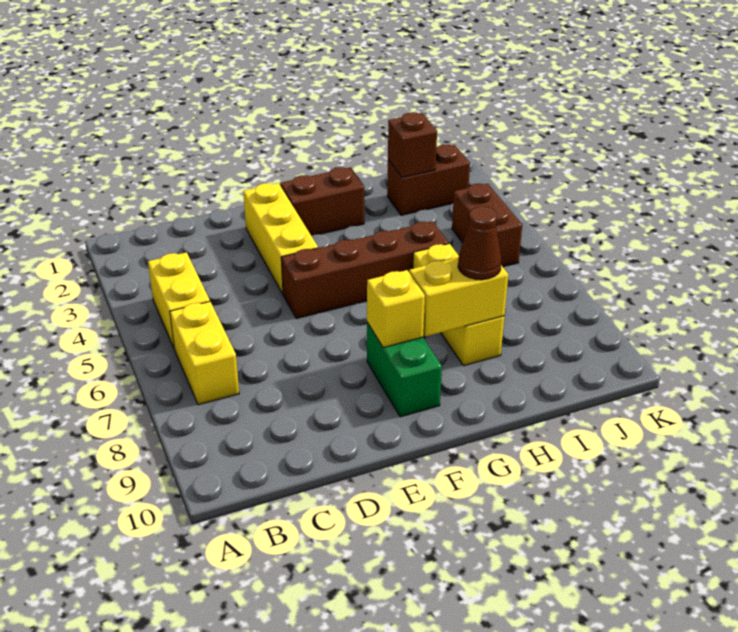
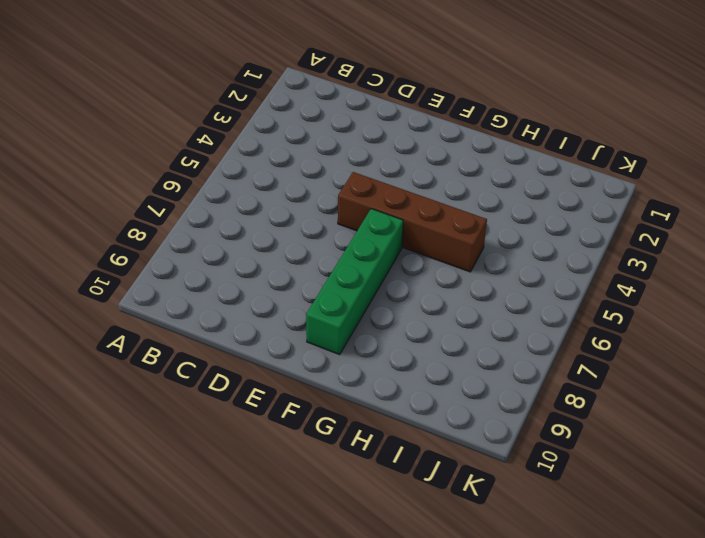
green brick F6:F9 level 1 -> green brick F8:F9 level 1
none -> yellow brick B4:B5 level 1
none -> yellow brick B6:B7 level 1
none -> yellow brick E2:E4 level 1

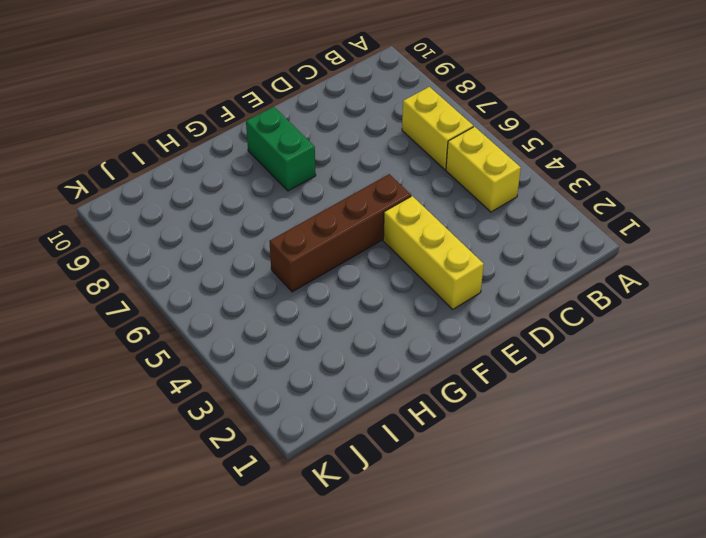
none -> brown brick F2:G2 level 1
none -> yellow brick H6:H8 level 1
none -> brown brick I2:J2 level 1

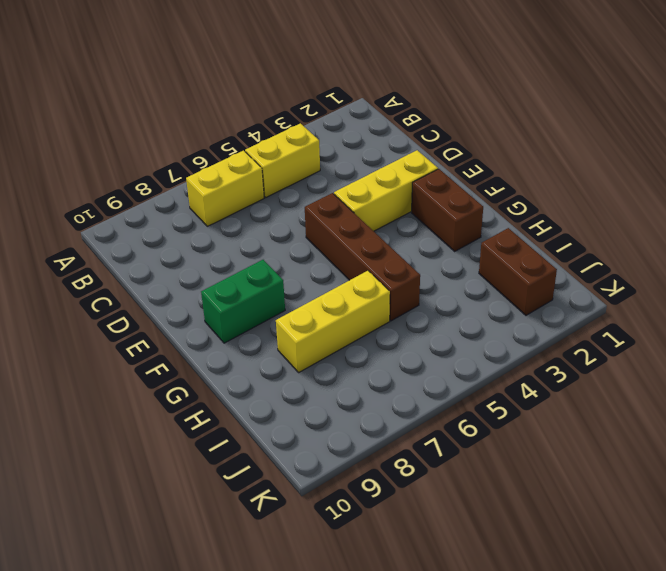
none -> brown brick J4:J5 level 1
none -> yellow brick F8 level 2
none -> yellow brick G8:H8 level 2

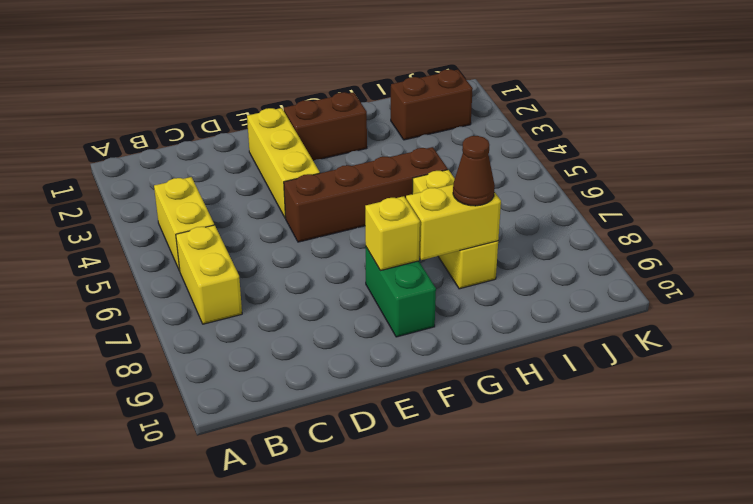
none -> brown brick J4:J5 level 1
none -> brown brick I2 level 2

